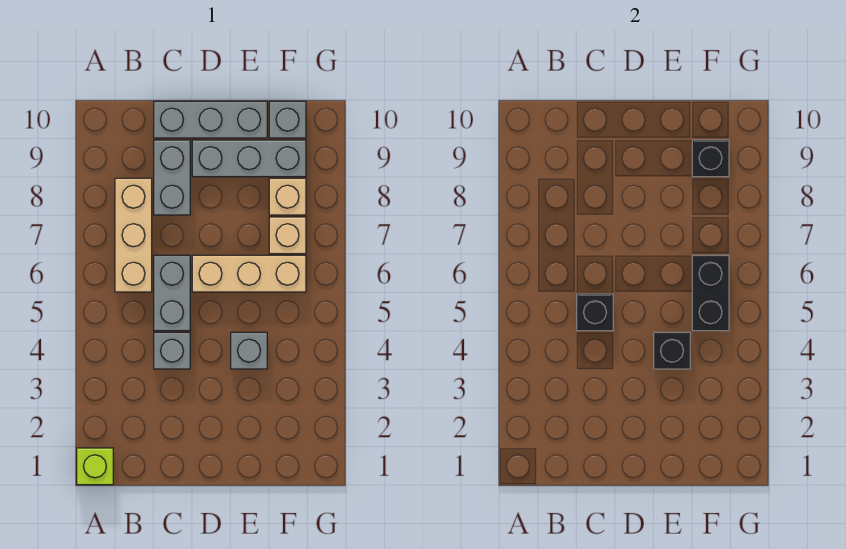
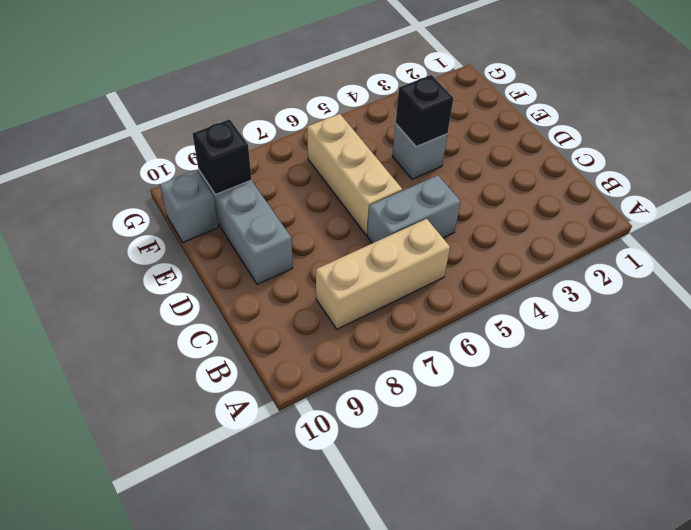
none -> lime brick A1 level 1
none -> grey brick C4 level 1
none -> grey brick C8:C9 level 1

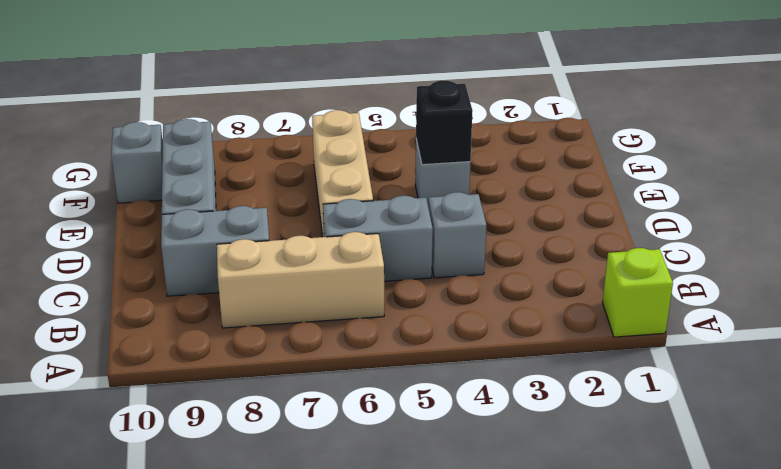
none -> grey brick C10:E10 level 1
none -> tan brick F7 level 1
none -> tan brick F8 level 1

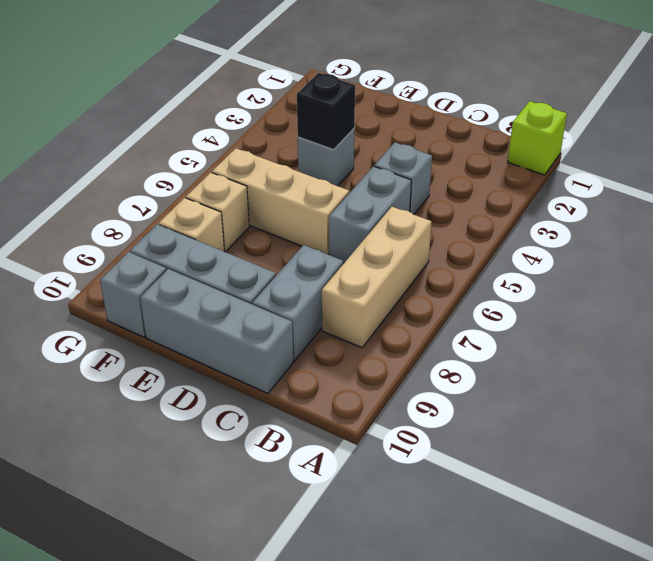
none -> black brick C5 level 2
none -> black brick F5:F6 level 2
none -> black brick F9 level 2

